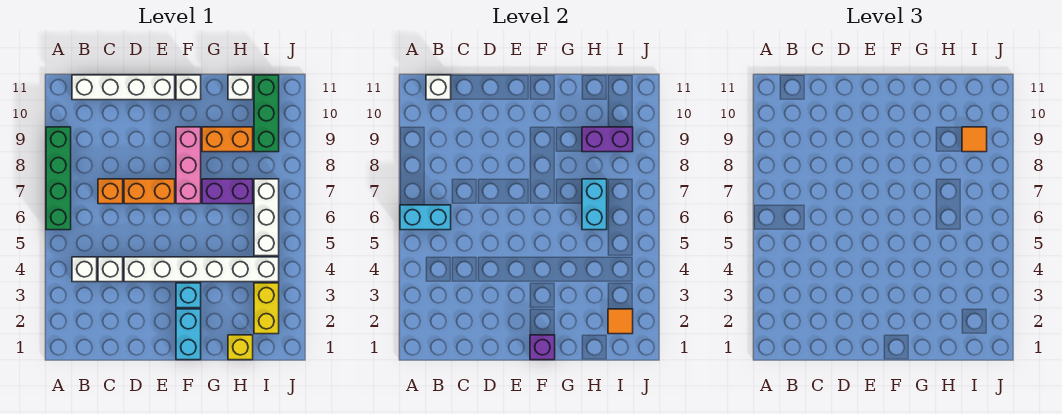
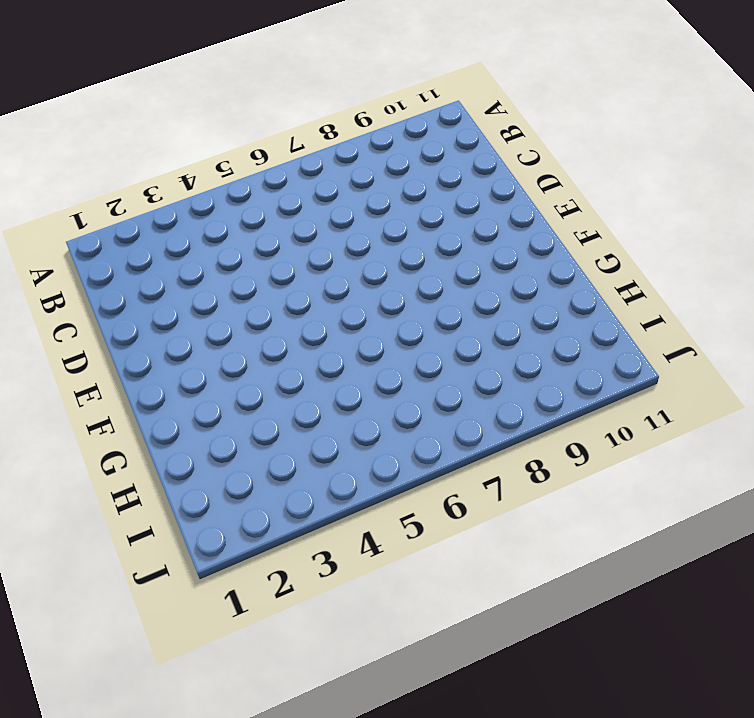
none -> green brick A6:A9 level 1
none -> white brick B4 level 1
none -> white brick B11:E11 level 1

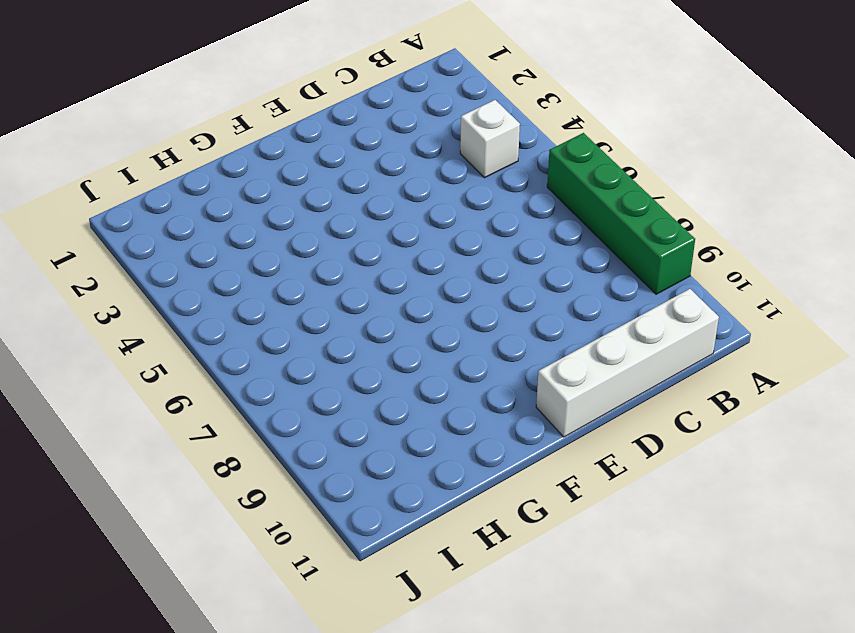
none -> white brick C4 level 1
none -> orange brick C7 level 1
none -> white brick D4:I4 level 1

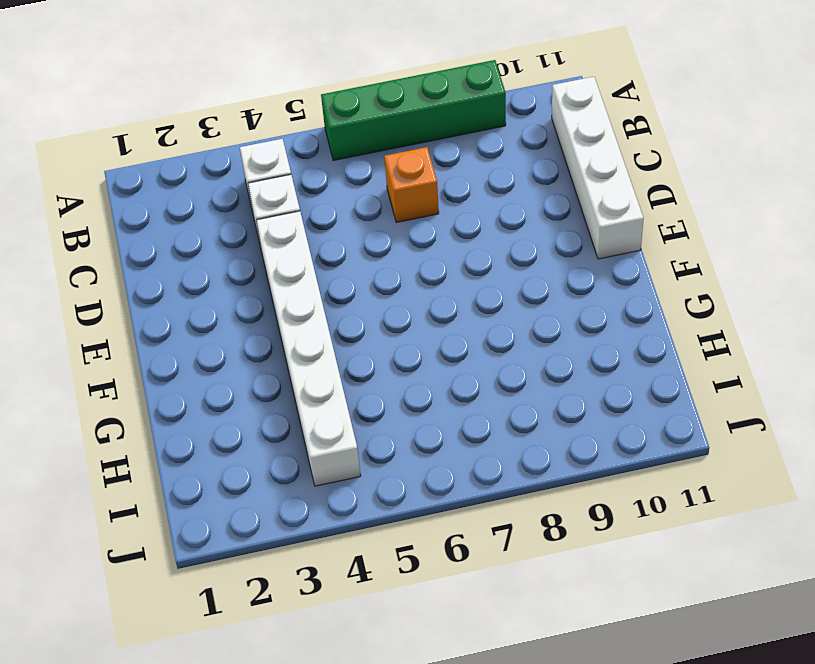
none -> orange brick D7:E7 level 1
none -> cyan brick F1:F2 level 1
none -> cyan brick F3 level 1

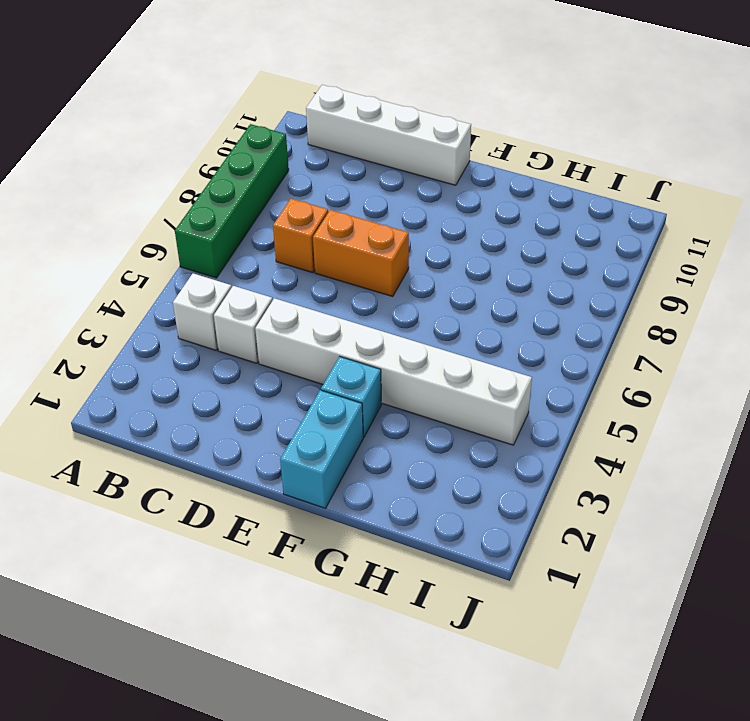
none -> pink brick F7:F9 level 1
none -> white brick F11 level 1
none -> purple brick G7:H7 level 1

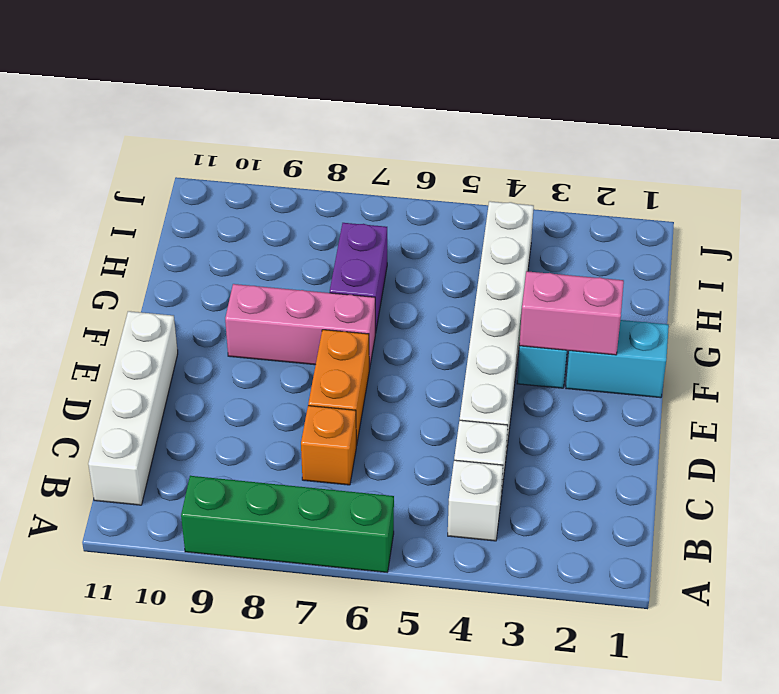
pink brick F2:F3 level 2 -> none
none -> white brick F11 level 1
none -> orange brick G9:H9 level 1
none -> yellow brick H1 level 1

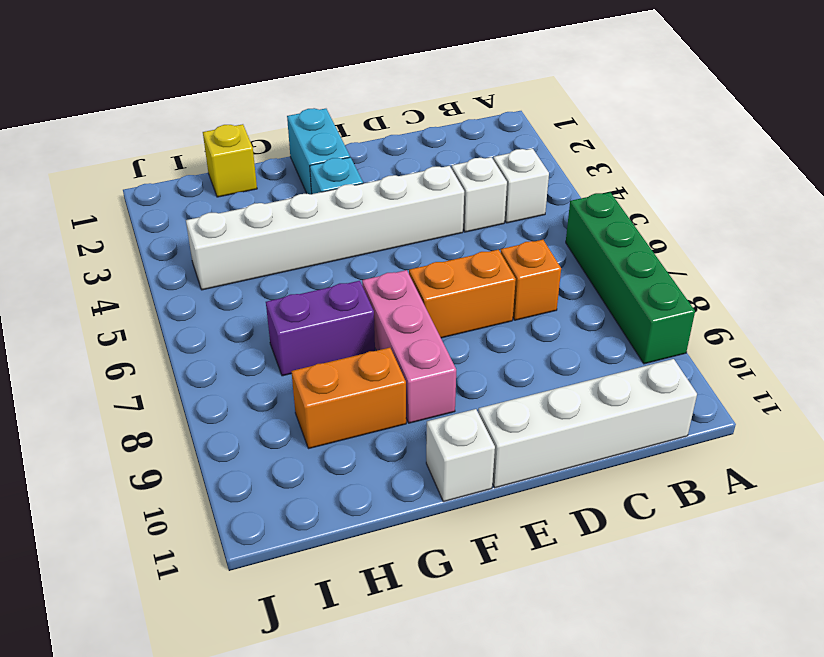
none -> white brick H11 level 1
none -> yellow brick I2:I3 level 1
none -> white brick I5:I7 level 1

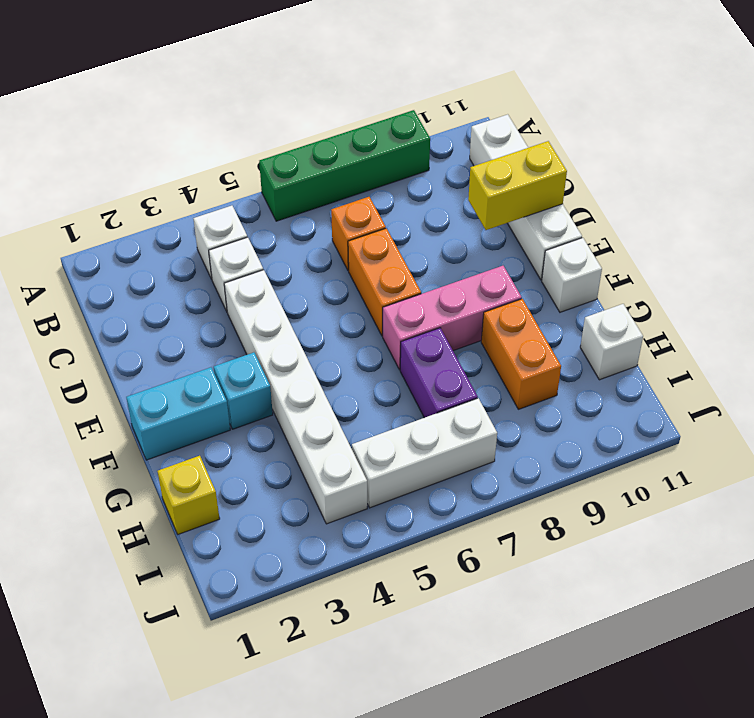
yellow brick D10:D11 level 2 -> yellow brick I2:I3 level 1
none -> green brick I9:I11 level 1
none -> cyan brick A6:B6 level 2
none -> white brick B11 level 2

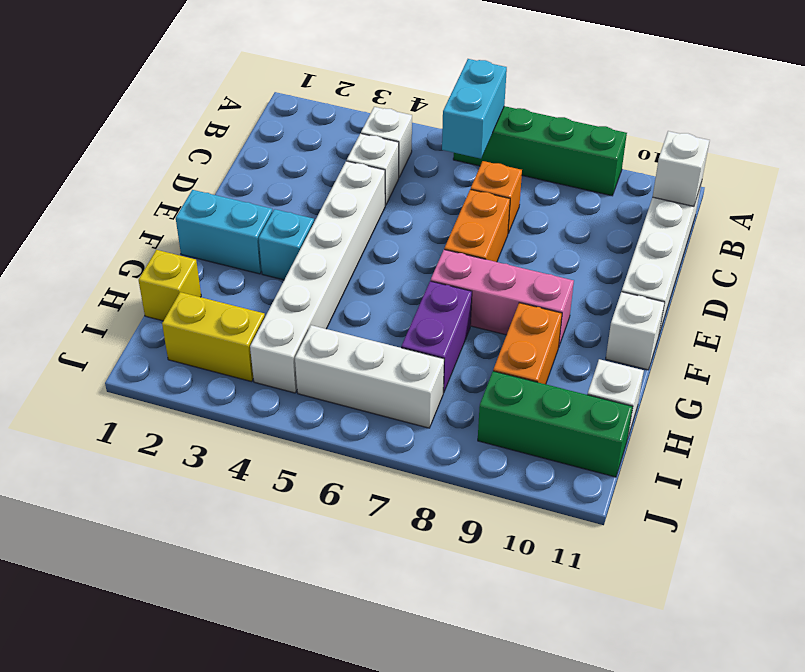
none -> purple brick F1 level 2
none -> cyan brick H6:H7 level 2
none -> purple brick H9:I9 level 2

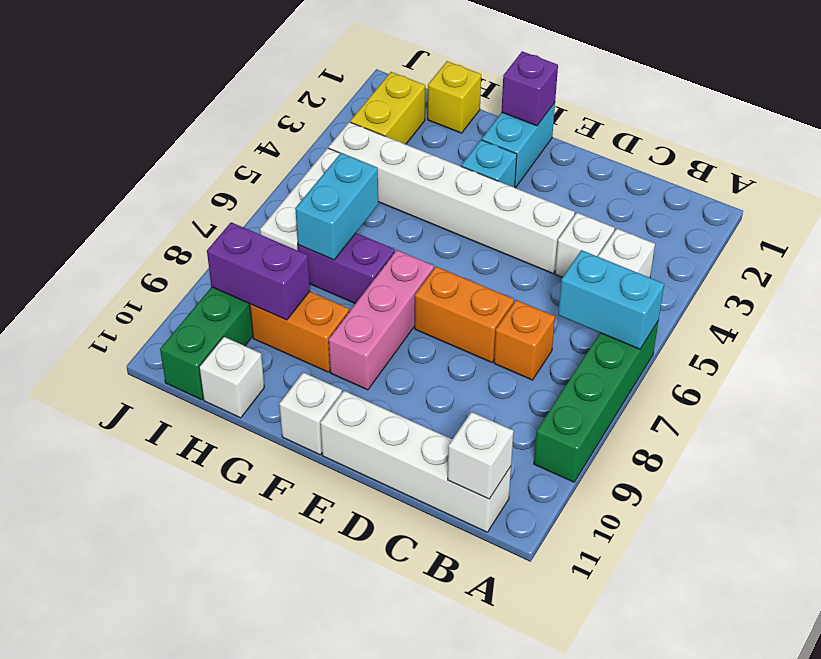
none -> orange tile I2 level 2
none -> orange tile I9 level 3

